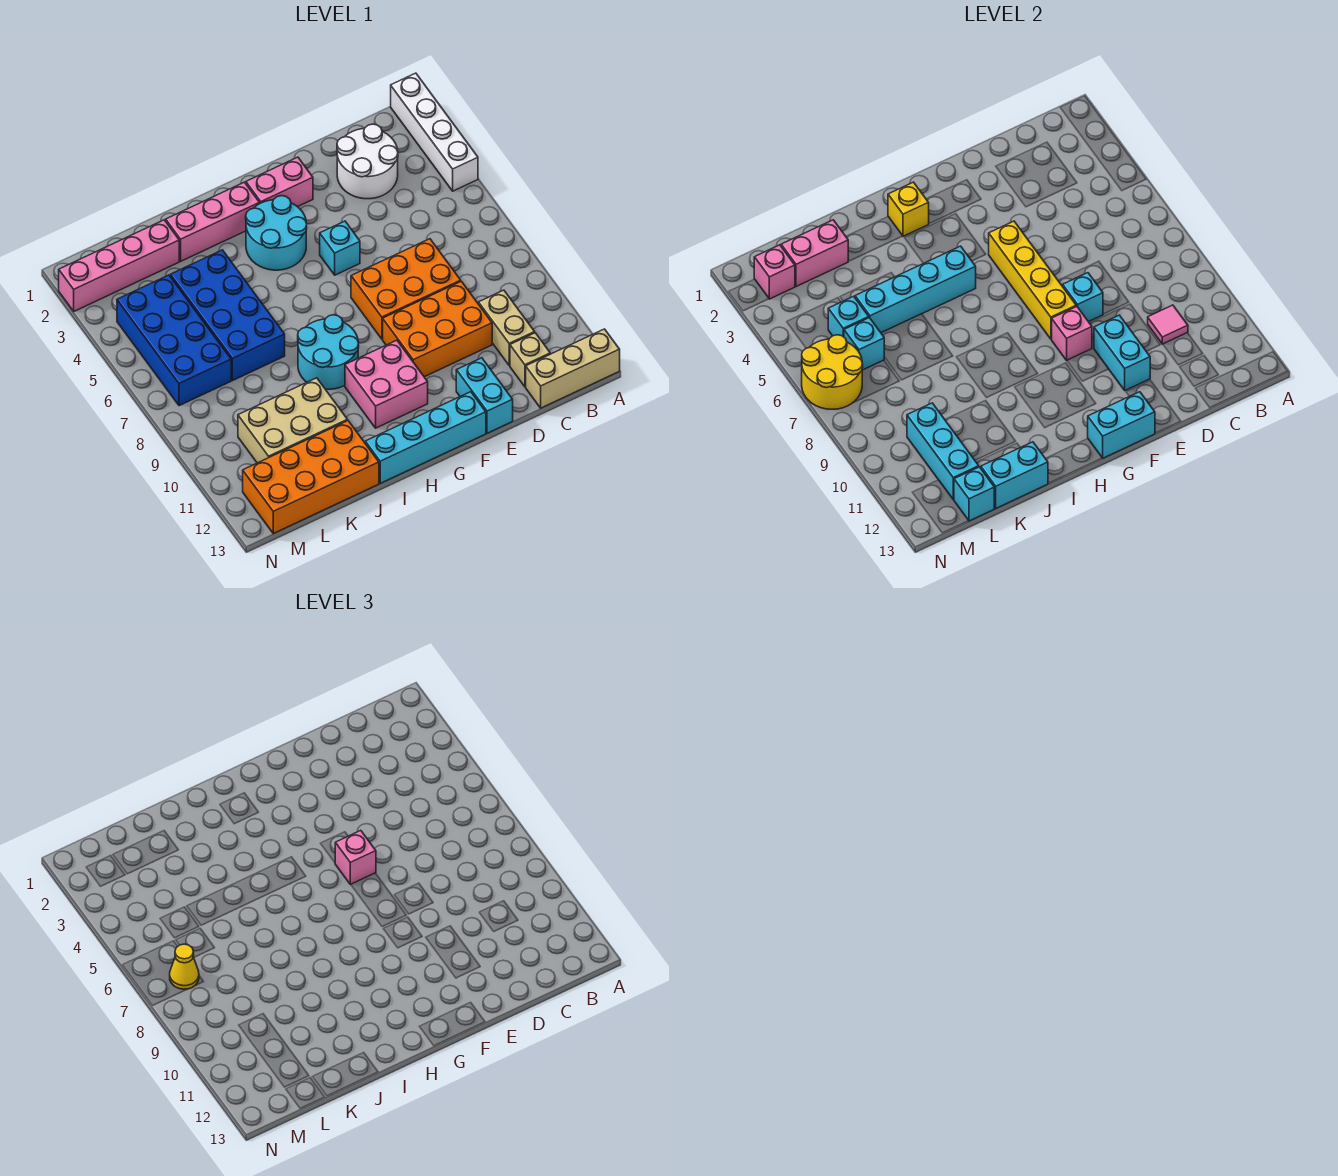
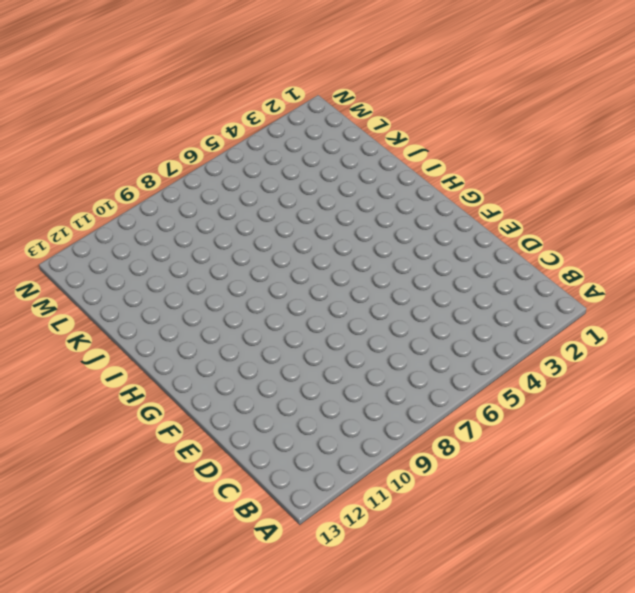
none -> white brick A1:A4 level 1
none -> tan brick A13:C13 level 1
none -> white round brick C2:D3 level 1
none -> tan brick C10:C11 level 1

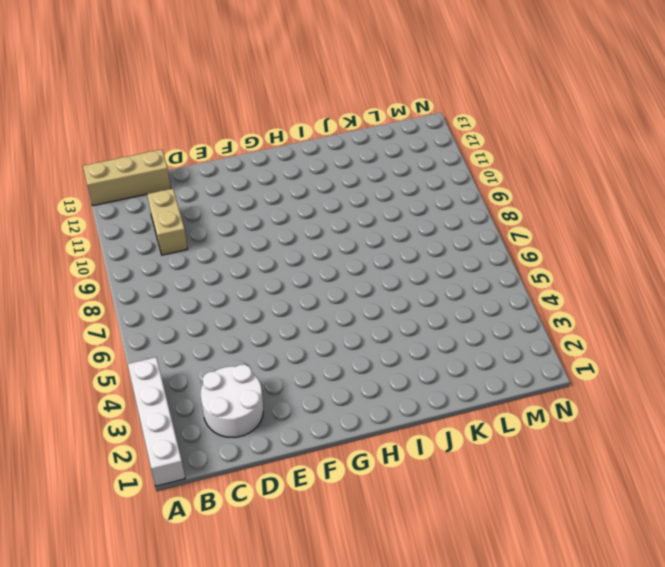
none -> tan brick C12 level 1
none -> orange brick D7:F8 level 1
none -> orange brick D9:F10 level 1
none -> cyan brick E12:E13 level 1

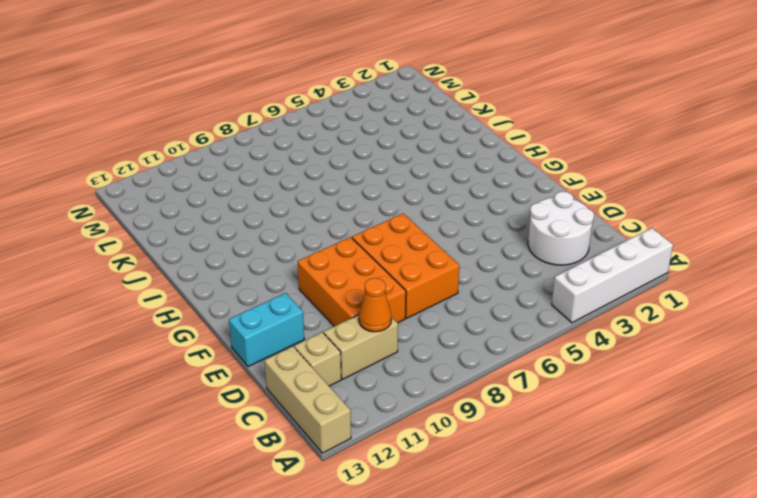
orange cone C10 level 2 -> pink tile C10 level 2
none -> pink brick F2:G2 level 1
none -> cyan brick F5 level 1
none -> cyan brick F13:I13 level 1
none -> cyan round brick G3:H4 level 1

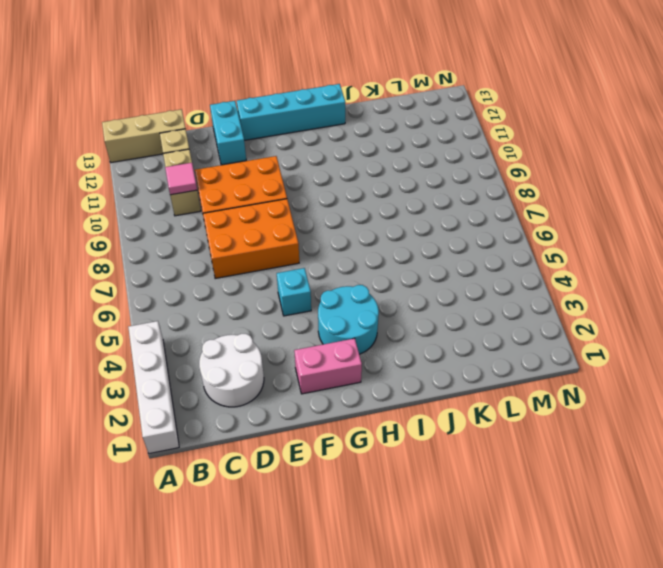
none -> pink brick G10:H11 level 1
none -> pink brick H2:J2 level 1
none -> cyan round brick H8:I9 level 1
none -> blue brick J4:K7 level 1

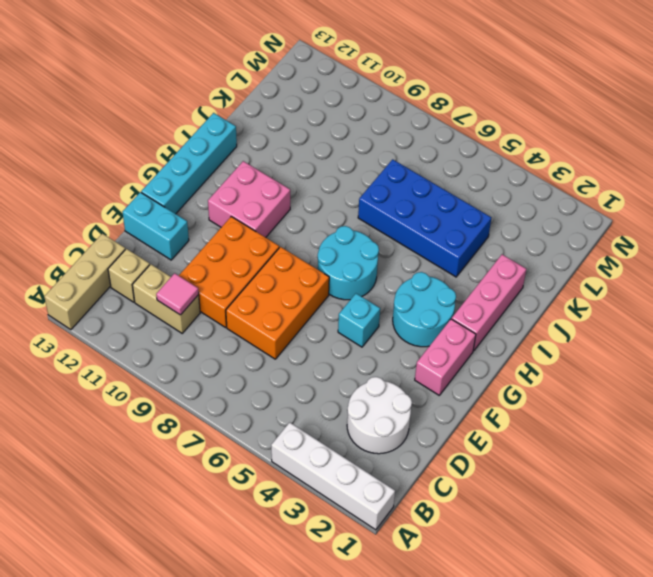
cyan round brick G6:H7 level 1 -> cyan round brick H8:I9 level 1
none -> tan brick J10:L11 level 1
none -> orange brick J12:M13 level 1
none -> pink brick K2:N2 level 1
none -> blue brick L4:M7 level 1

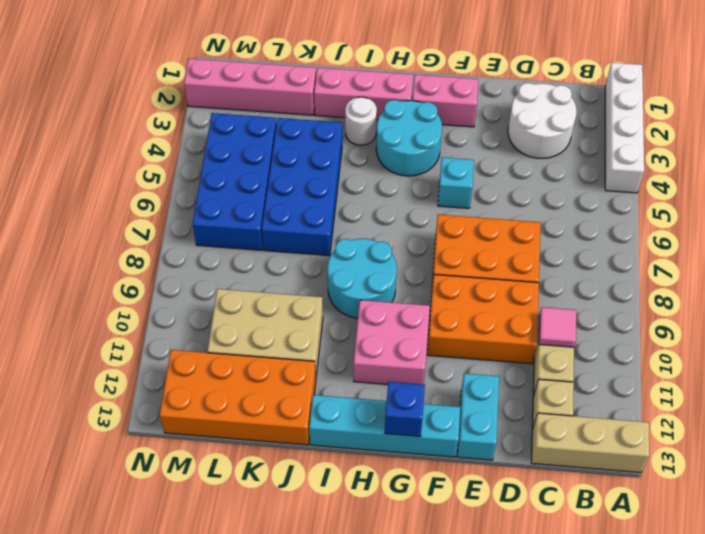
blue brick G13 level 2 -> cyan brick F13:G13 level 2
white round brick I3 level 1 -> none
none -> cyan brick E8 level 2
none -> cyan brick E10:E11 level 2
none -> yellow brick F5:F8 level 2
none -> pink brick F9 level 2

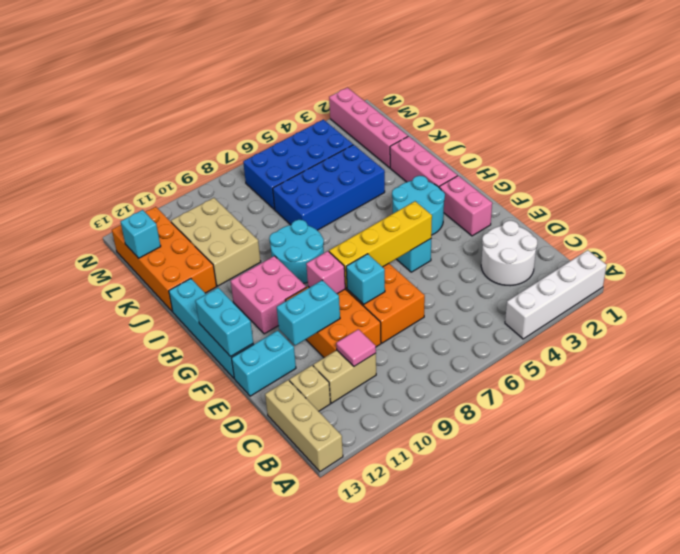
none -> yellow brick H2 level 2
none -> cyan brick H5:K5 level 2
none -> cyan brick J13:K13 level 2
none -> pink brick K2:L2 level 2

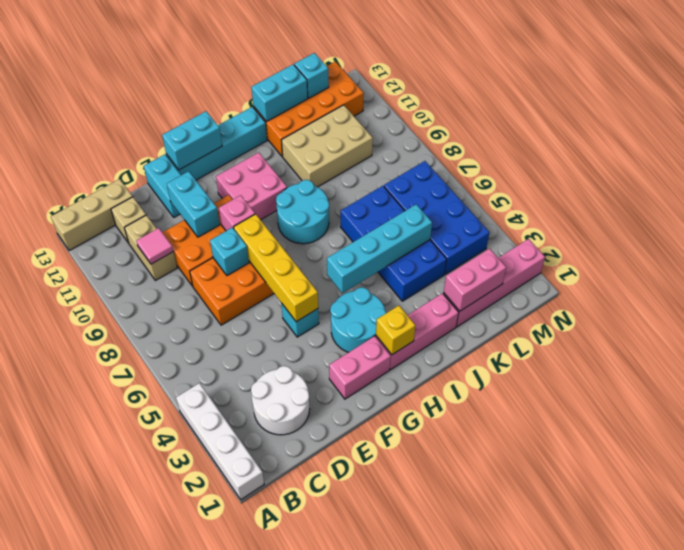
none -> cyan brick L5 level 2
none -> cyan brick L6 level 2
none -> cyan brick L10:L12 level 2
none -> pink brick M2 level 2

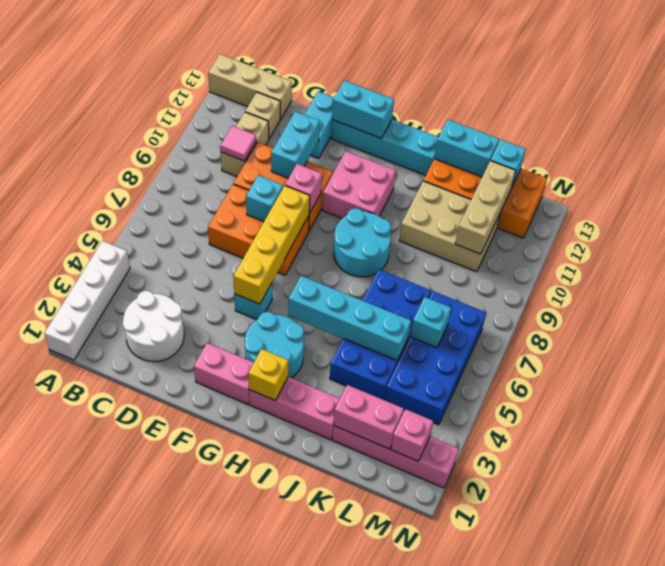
tan brick L10:L12 level 2 -> cyan brick L10:L12 level 2
none -> cyan brick L5 level 2
none -> yellow round brick M6:N7 level 2
none -> pink brick F6 level 3
none -> yellow cone M7 level 3

